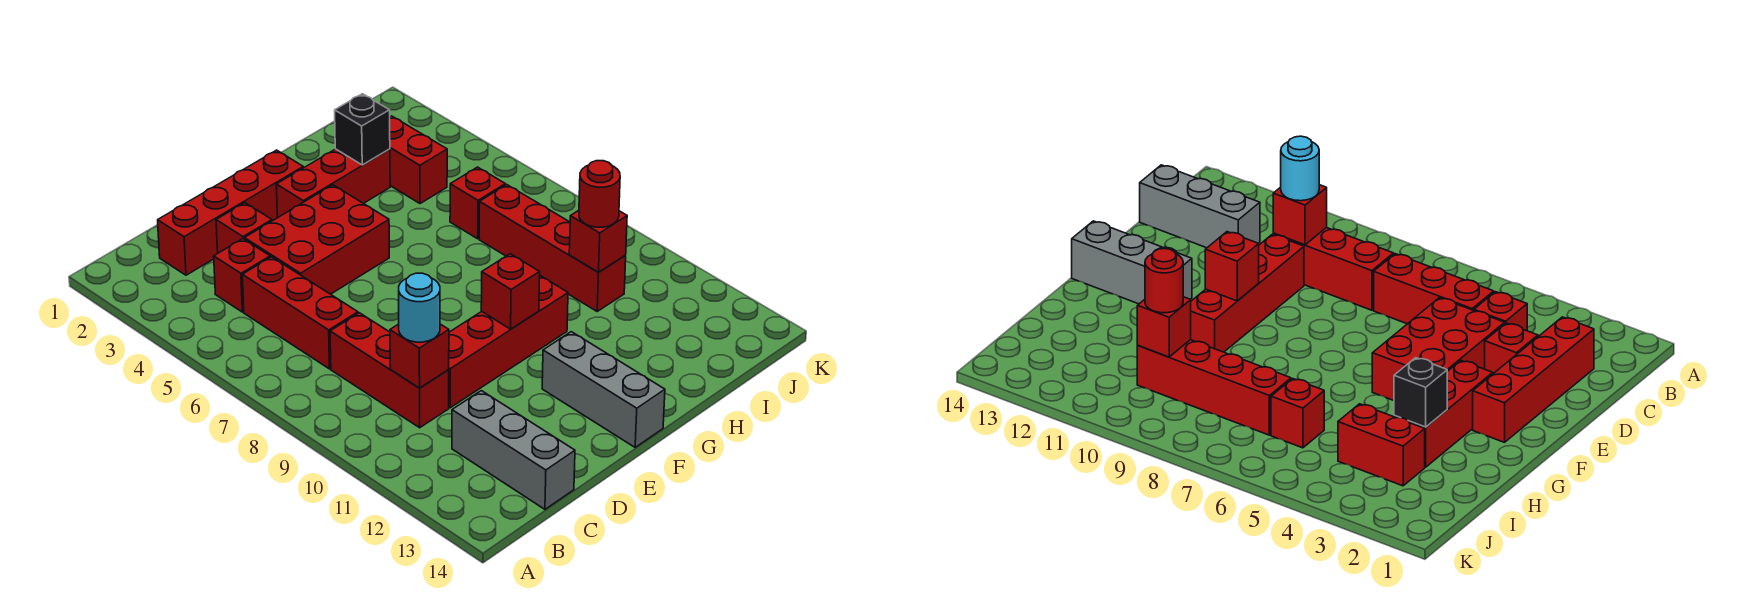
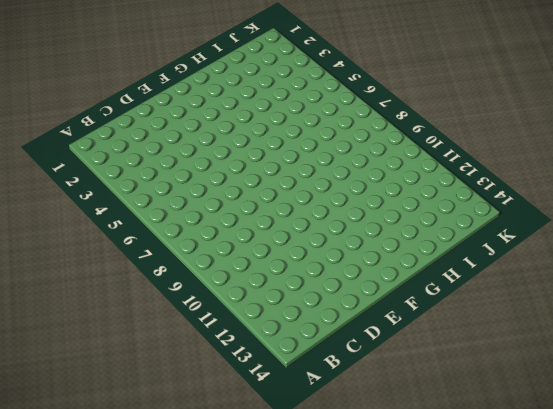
none -> red brick C2:F2 level 1
none -> red brick C4 level 1
none -> red brick C5:C7 level 1

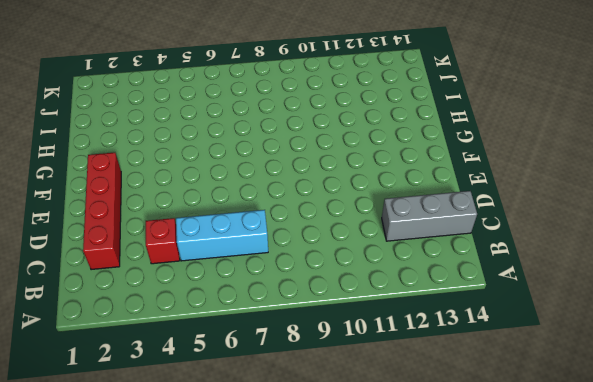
cyan brick C5:C7 level 1 -> red brick C5:C7 level 1
none -> red brick C8:C10 level 1
none -> red brick D3 level 1
none -> red brick D4:F5 level 1

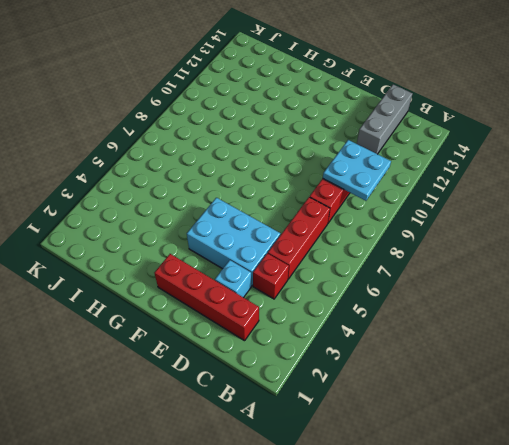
cyan plate B9:C10 level 2 -> red brick C10 level 2
cyan brick D3 level 1 -> red brick D3 level 1
cyan brick D4:F5 level 1 -> red brick D4:F5 level 1
none -> red brick D10:G10 level 1
none -> red brick F3:H3 level 1
none -> grey brick F12:F14 level 1

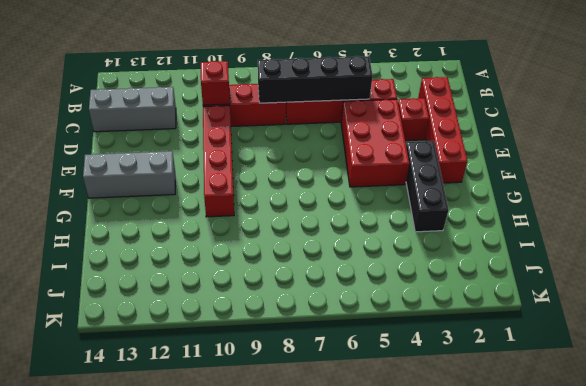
black brick C5:C8 level 2 -> none
black brick F3:H3 level 1 -> red brick F3:H3 level 1
none -> red brick I3:I4 level 1
none -> red brick I6 level 1
none -> red brick I7:I10 level 1

